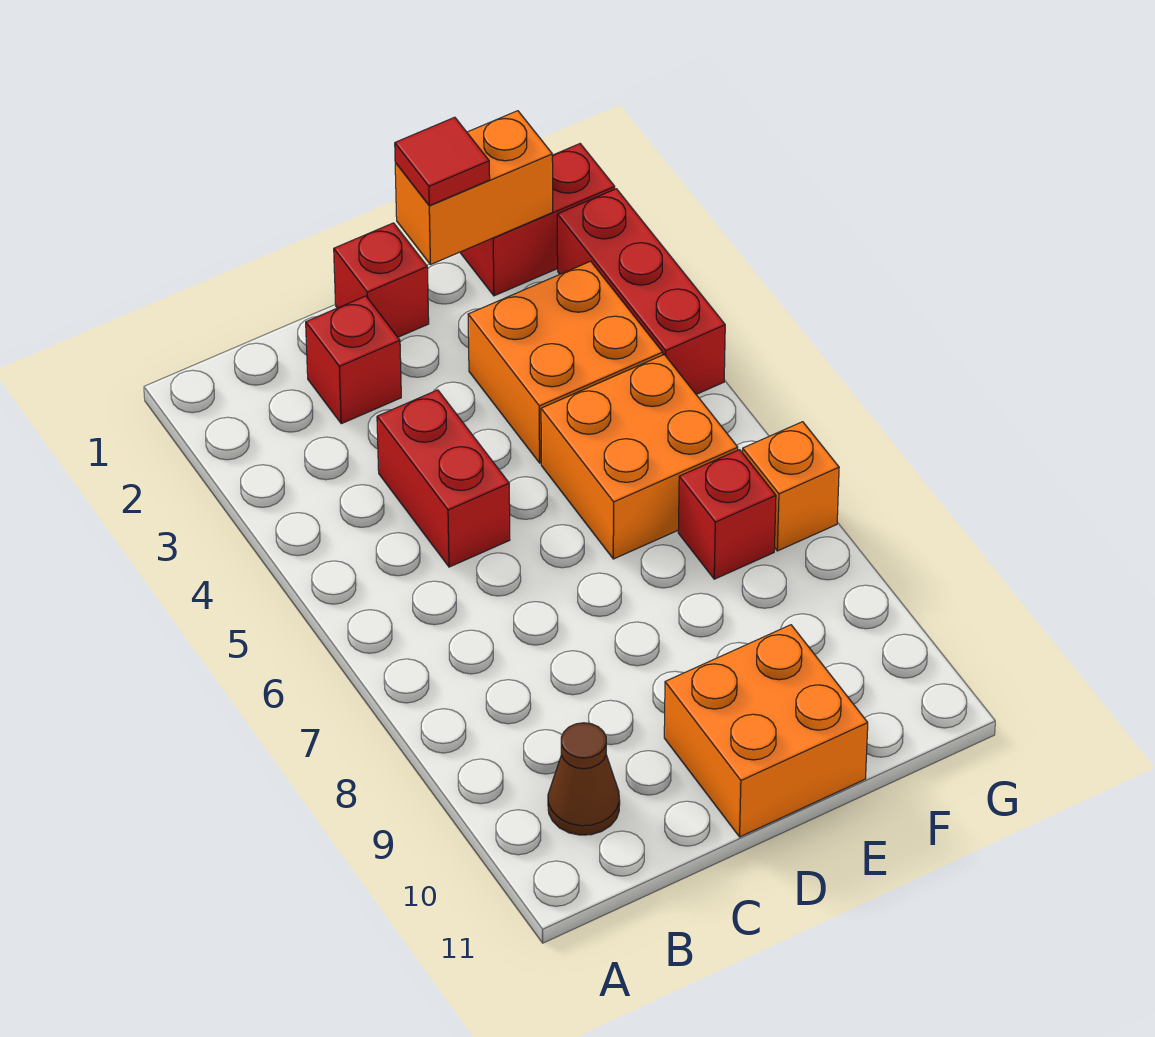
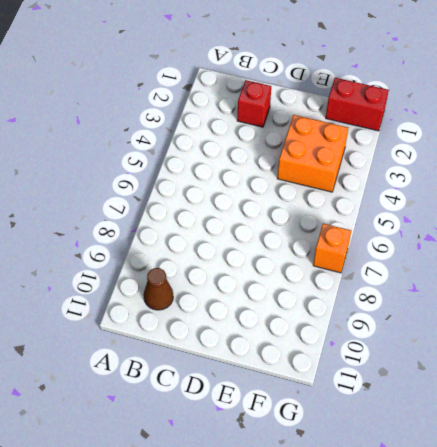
none -> red brick C4:C5 level 1
none -> red brick D1 level 1
none -> orange brick D10:E11 level 1

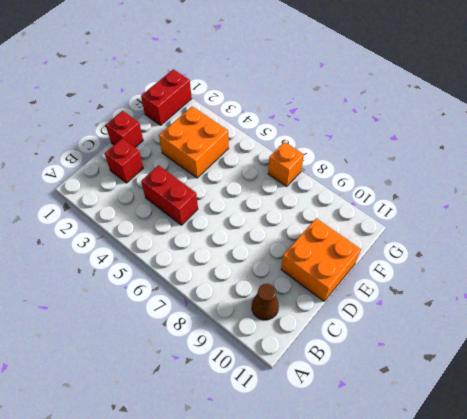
none -> orange brick E5:F6 level 1
none -> red brick F7 level 1
none -> red brick G2:G4 level 1

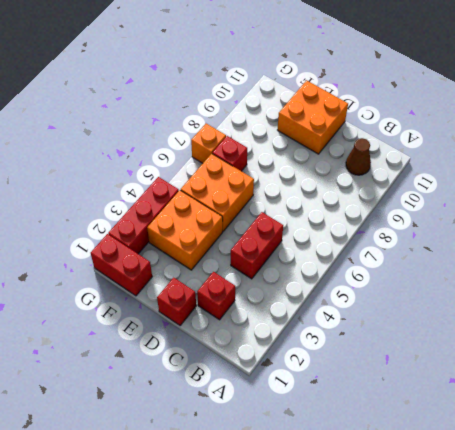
none -> orange brick E1:F1 level 2
none -> red tile E1 level 3

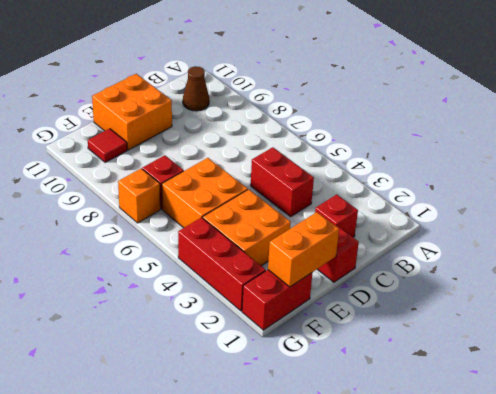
red tile F10 level 1 -> red tile E1 level 3

